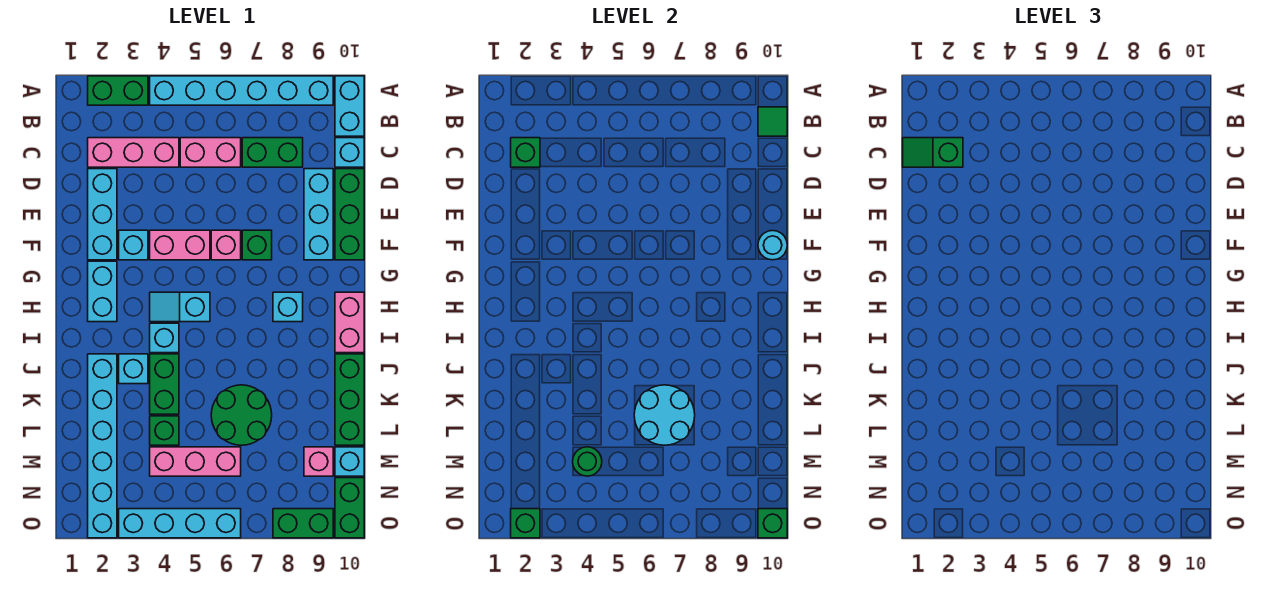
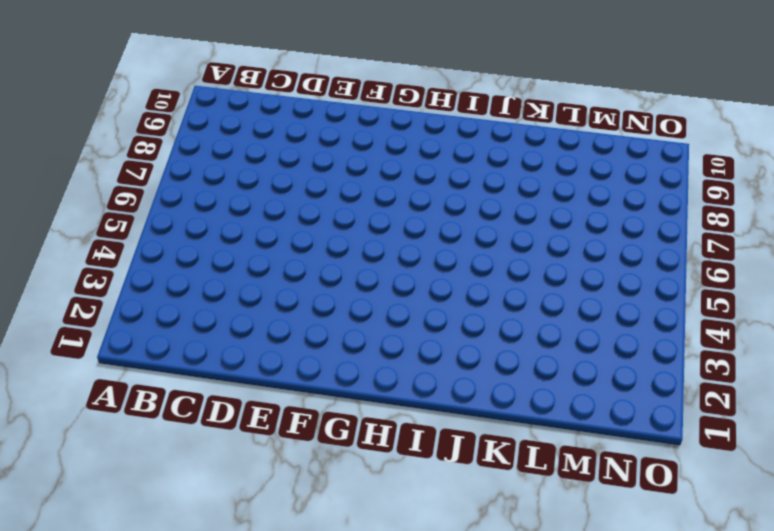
none -> green brick A2:A3 level 1
none -> cyan brick A4:A9 level 1
none -> cyan brick A10:B10 level 1
none -> pink brick C2:C4 level 1

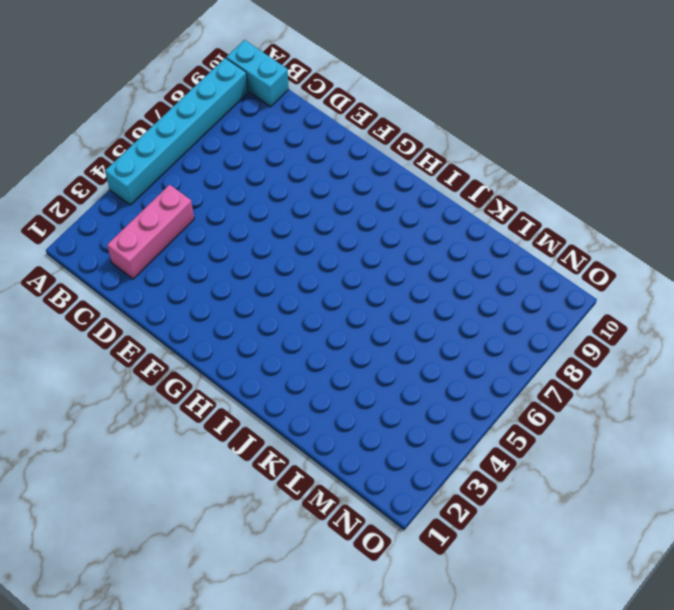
none -> green brick A2:A3 level 1
none -> pink brick C5:C6 level 1
none -> green brick C7:C8 level 1
none -> cyan brick C10 level 1

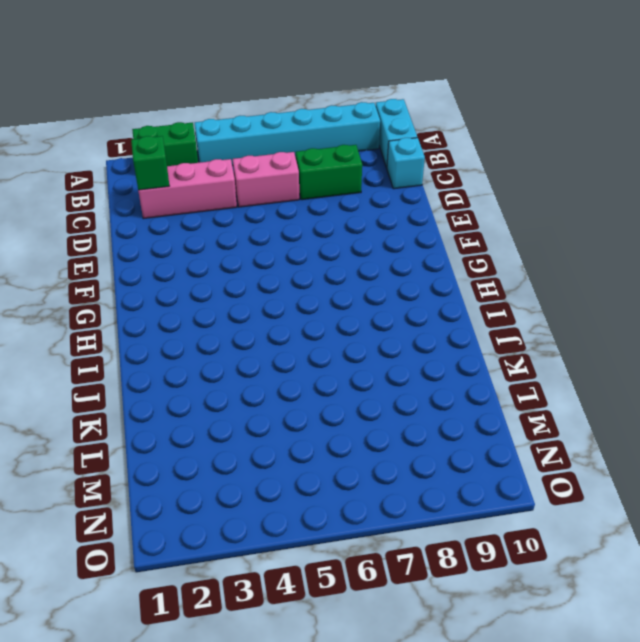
none -> cyan brick D2:F2 level 1
none -> cyan brick D9:F9 level 1
none -> green brick D10:F10 level 1
none -> cyan brick F3 level 1

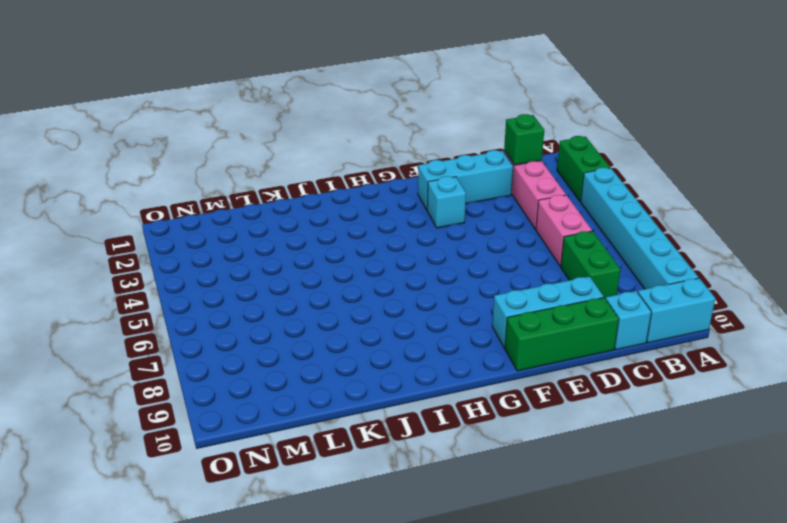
none -> pink brick F4:F5 level 1
none -> pink brick F6 level 1
none -> green brick F7 level 1
none -> cyan brick G2:H2 level 1

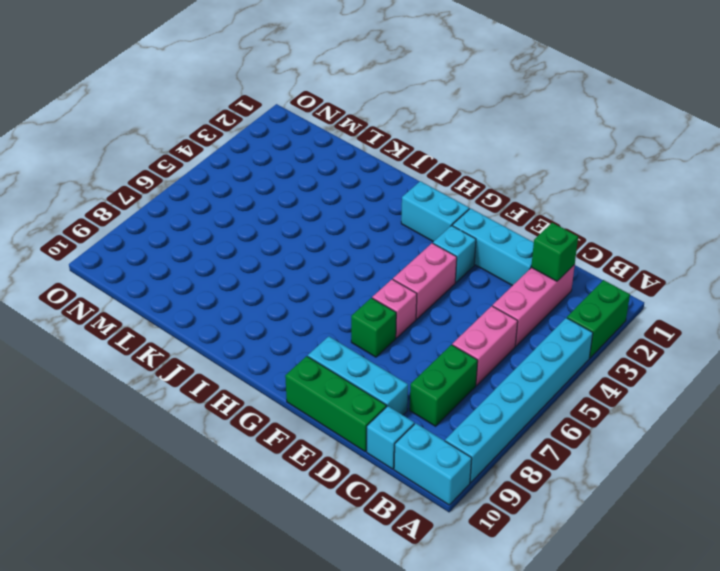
none -> cyan slope H4:H5 level 1 top 5
none -> cyan brick H8 level 1
none -> pink brick H10:I10 level 1
none -> cyan brick I4 level 1

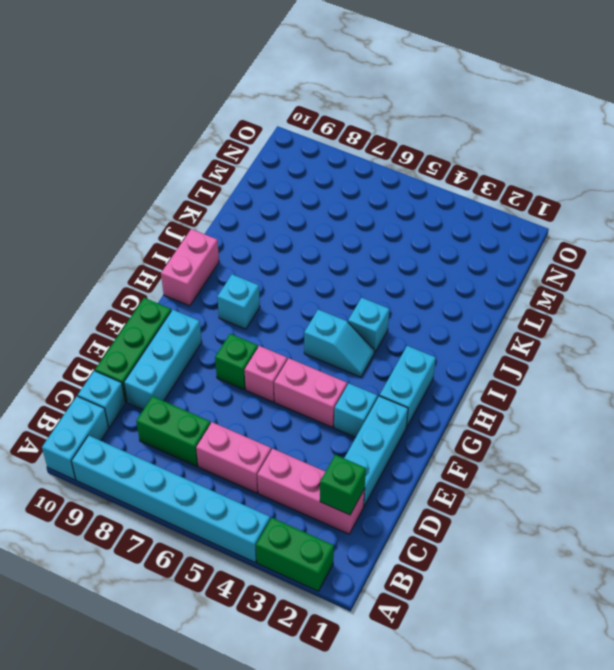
none -> cyan brick J2:O2 level 1
none -> cyan brick J3 level 1
none -> green brick J4:K4 level 1
none -> green brick J10:L10 level 1

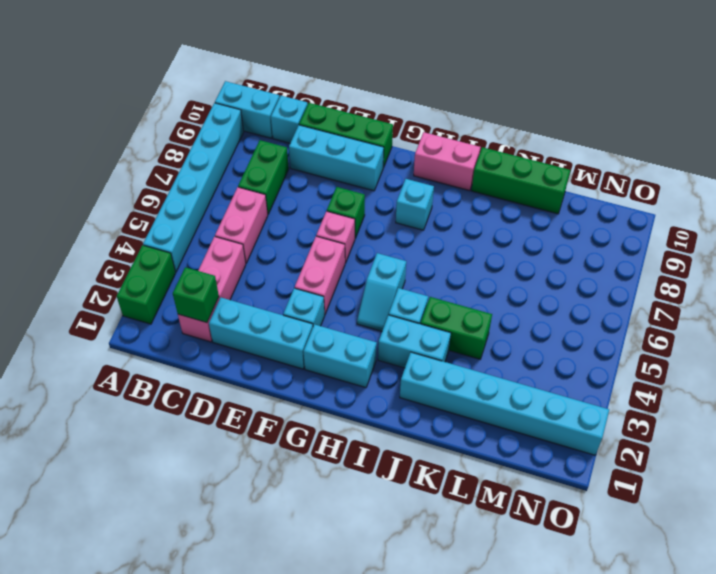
cyan brick I3:J3 level 1 -> cyan brick J3 level 1
none -> green round brick K6:L7 level 1
none -> green brick L4 level 1
none -> pink brick M4:M6 level 1
none -> pink brick M9 level 1

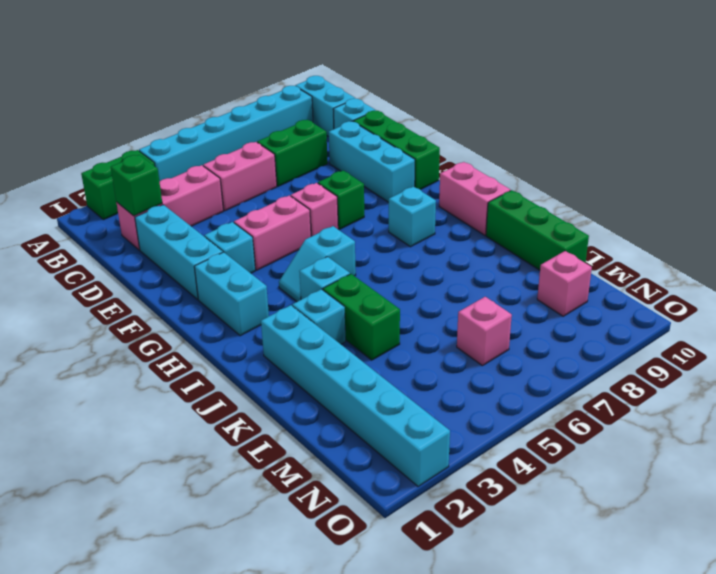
pink brick M6 level 1 -> pink brick M4:M6 level 1
none -> green round brick K6:L7 level 1
none -> green brick L4 level 1
none -> cyan brick M10 level 1
none -> green brick N10:O10 level 1

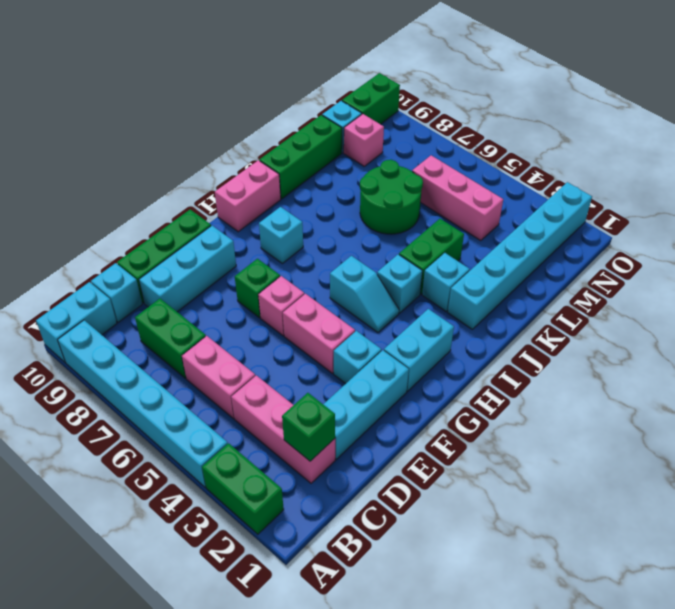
none -> green brick L4 level 1
none -> cyan brick O3:O6 level 1
none -> green brick O8:O9 level 1
none -> green tile B10 level 2

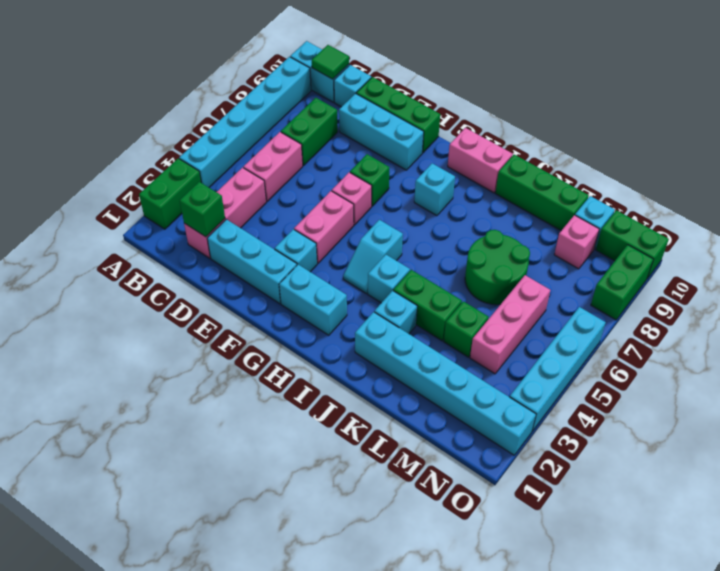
none -> cyan round brick F10 level 2
none -> cyan round brick K6:L7 level 2
none -> green round brick M4 level 2
none -> green brick O2 level 2

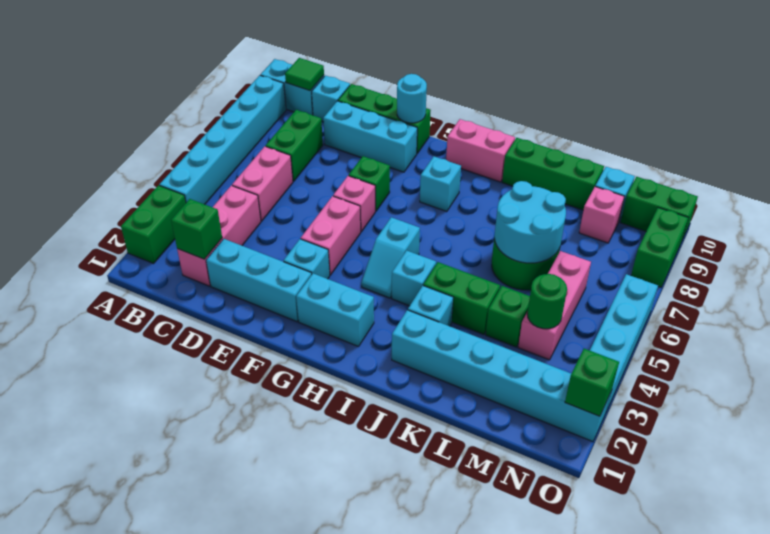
none -> green brick O10 level 2
none -> green slope C1:C2 level 3 top 2

